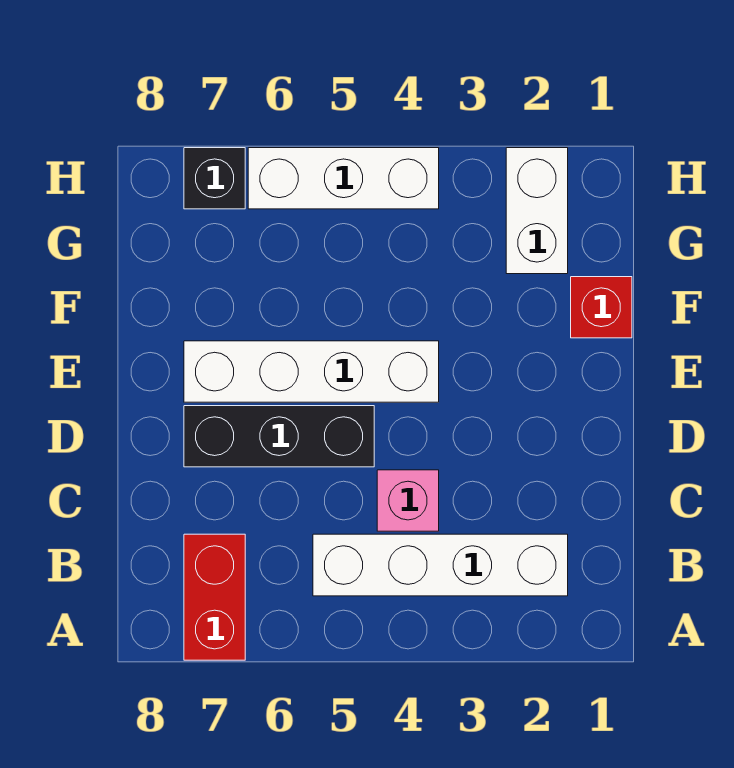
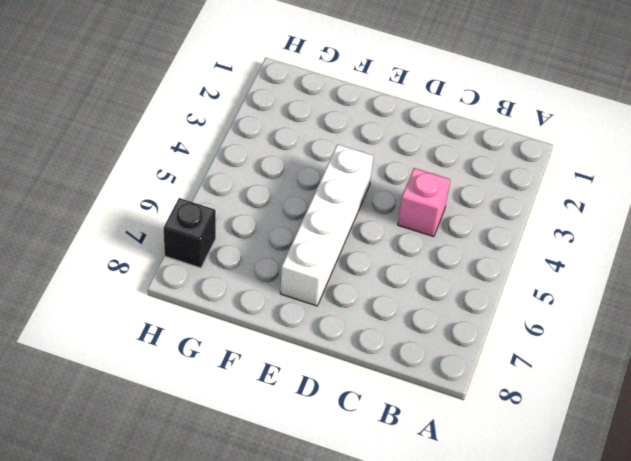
none -> red brick A7:B7 level 1
none -> white brick B2:B5 level 1

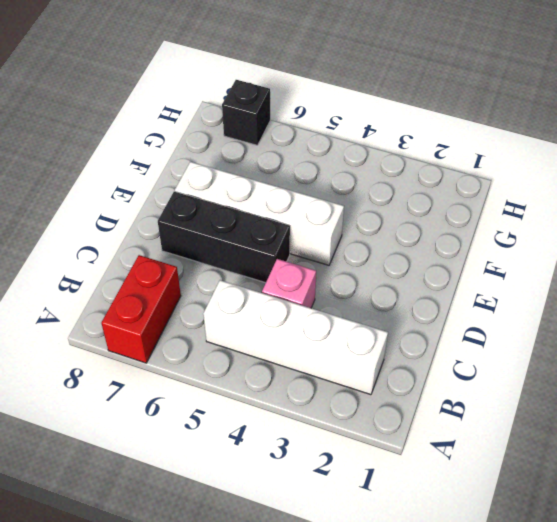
none -> red brick F1 level 1
none -> white brick G2:H2 level 1

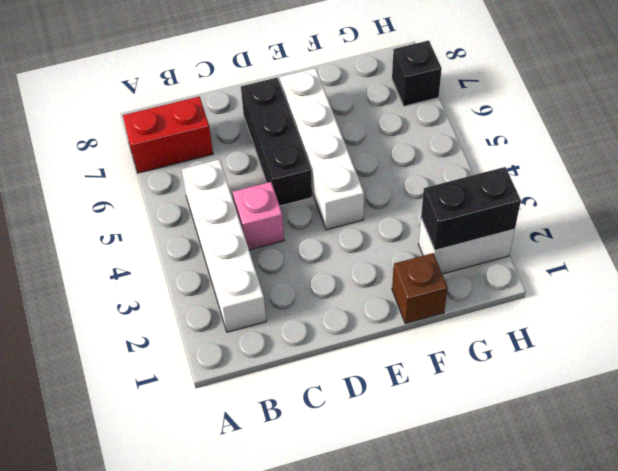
brown brick F1 level 1 -> red brick F1 level 1
black brick G2:H2 level 2 -> none
none -> white brick H4:H6 level 1

